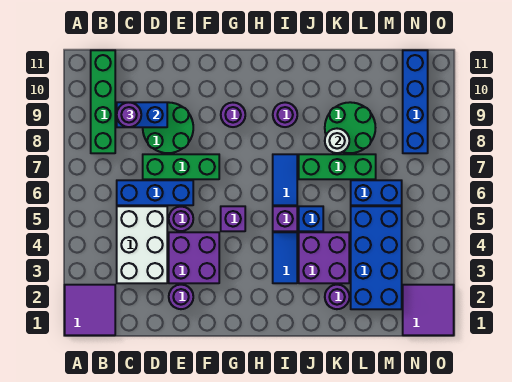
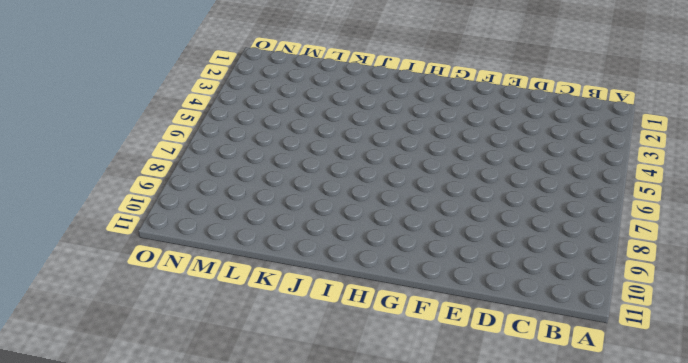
none -> purple tile A1:B2 level 1
none -> green brick B8:B11 level 1
none -> white brick C3:D5 level 1

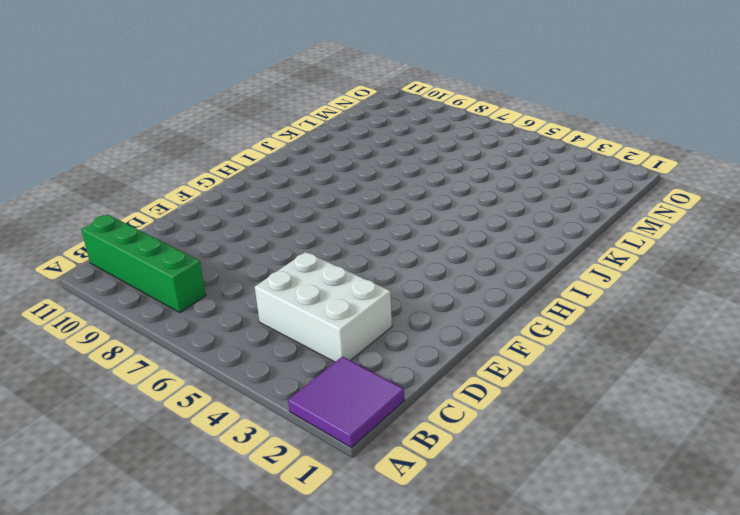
none -> blue brick C6:E6 level 1
none -> green brick D7:F7 level 1
none -> green round brick D8:E9 level 1

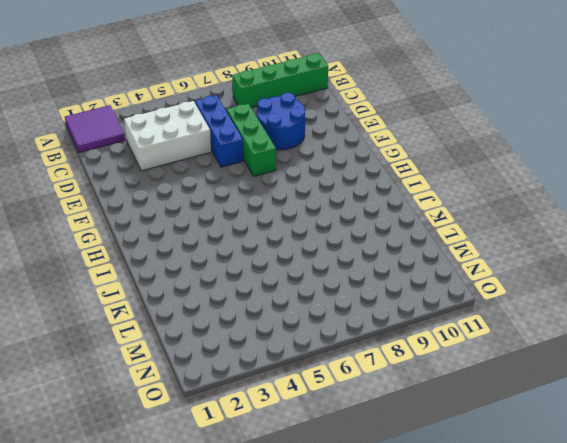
blue round brick D8:E9 level 1 -> green round brick D8:E9 level 1
none -> purple round brick E2 level 1
none -> purple brick E3:F4 level 1
none -> purple round brick E5 level 1

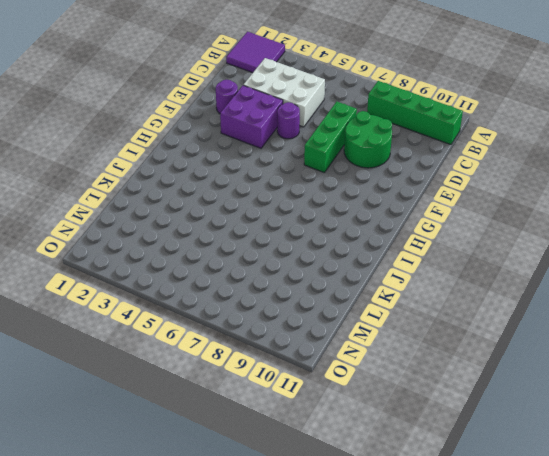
none -> blue brick C6:E6 level 1
none -> purple brick G5 level 1
none -> purple round brick G9 level 1

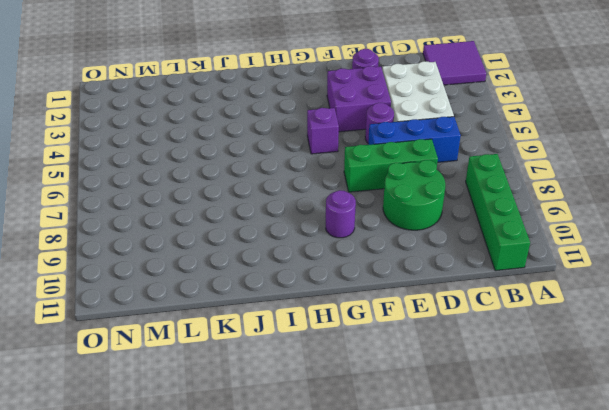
none -> blue tile I3:I4 level 1
none -> purple brick I5 level 1
none -> blue tile I6:I7 level 1

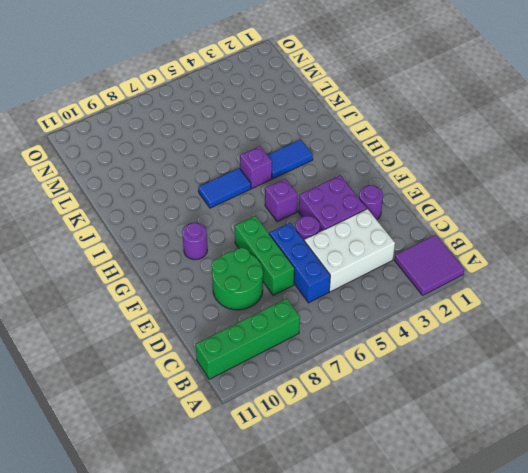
none -> purple round brick I9 level 1
none -> purple brick J3:K4 level 1
none -> blue brick J5 level 1

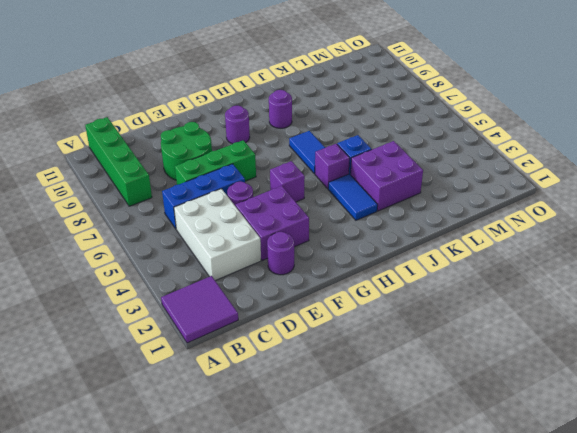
none -> green brick J7:L7 level 1
none -> purple round brick K2 level 1
none -> green round brick K8:L9 level 1

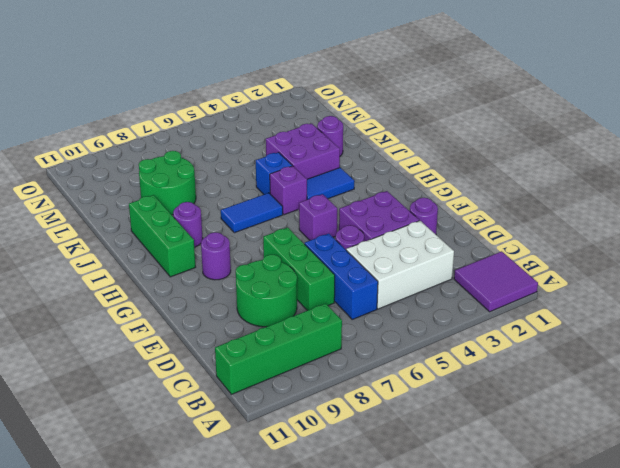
green brick H10:J10 level 1 -> green brick J7:L7 level 1
none -> blue brick L2:M5 level 1
none -> blue brick L6:M6 level 1
none -> purple tile N1:O2 level 1

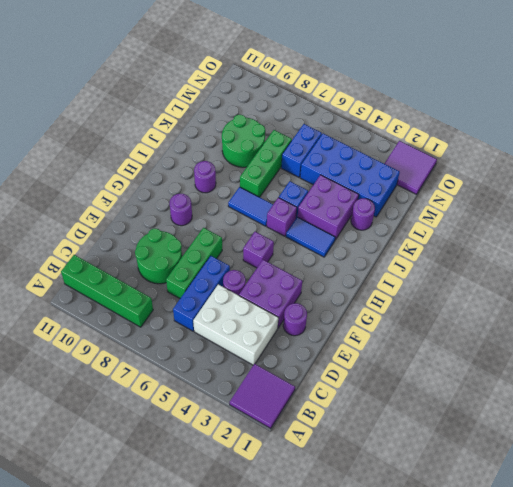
none -> blue brick N8:N11 level 1
none -> blue brick C9:D9 level 2
none -> white round brick K8 level 2

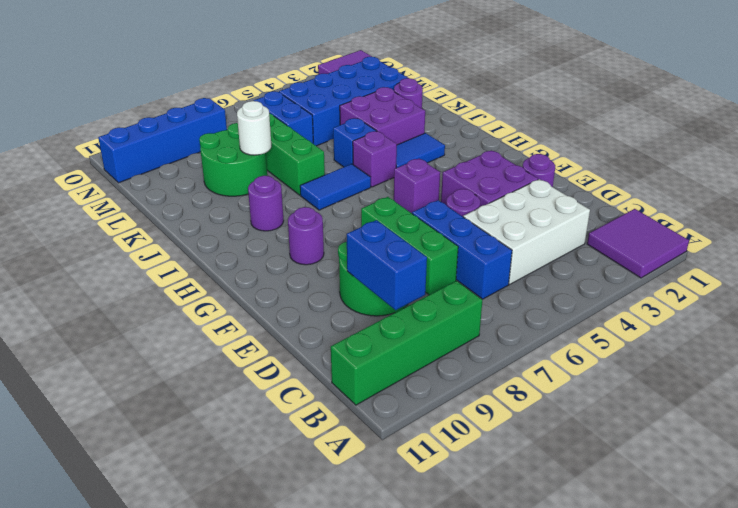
none -> purple round brick C9 level 3

